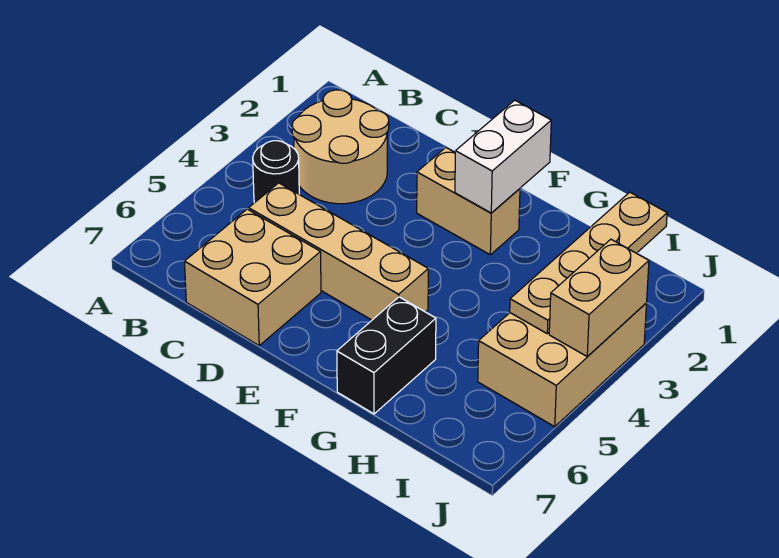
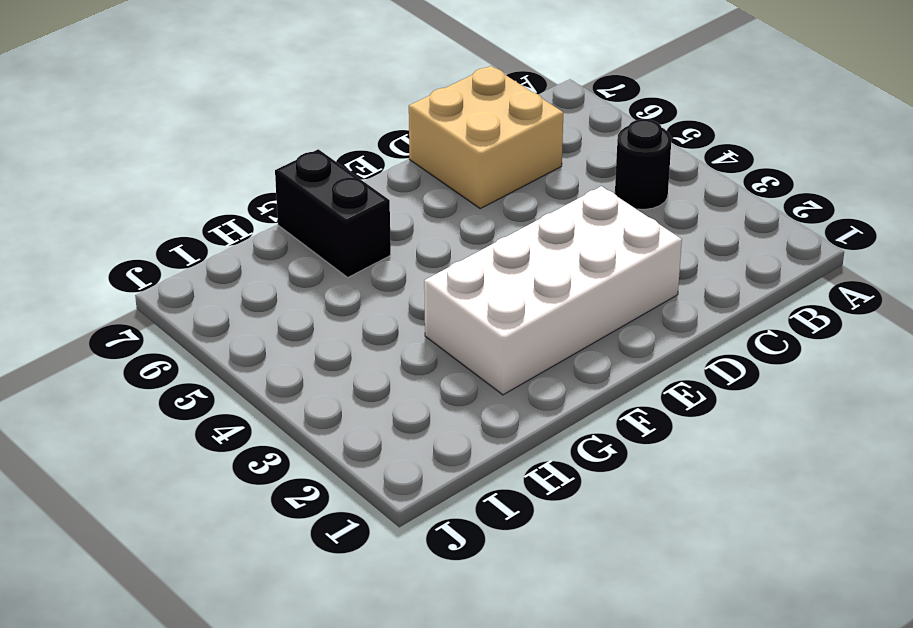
white brick D2:G3 level 1 -> tan brick E2:F2 level 1
none -> tan round brick B2:C3 level 1
none -> tan brick C5:F5 level 1

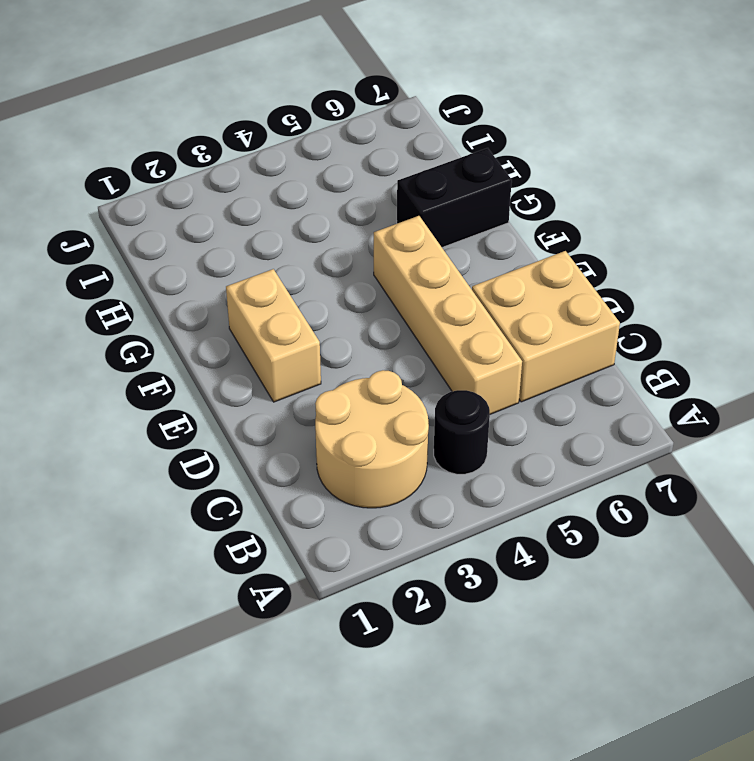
none -> tan brick I3:J5 level 1
none -> white brick F1:F2 level 2

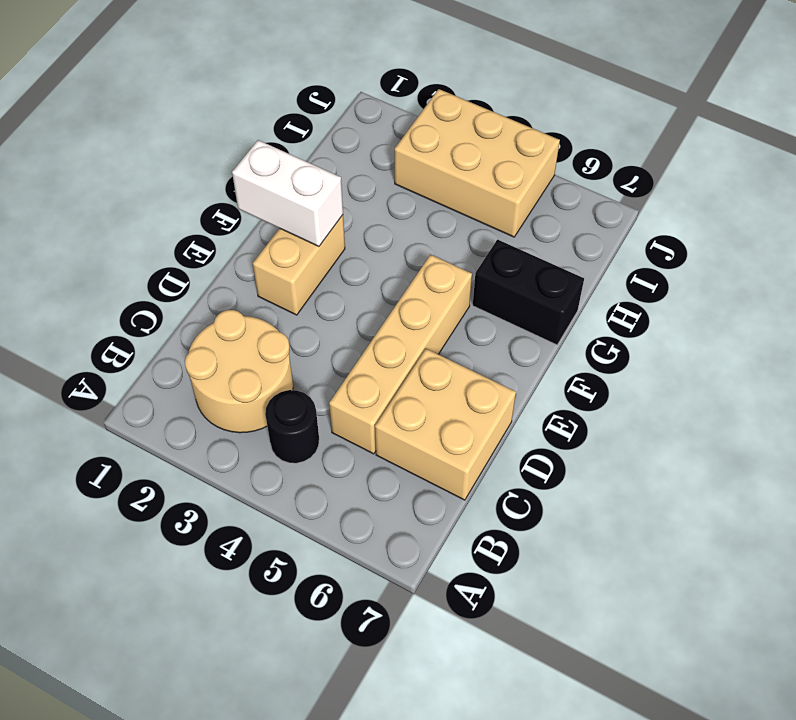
none -> tan plate I1:I4 level 2
none -> tan brick J3:J4 level 2

